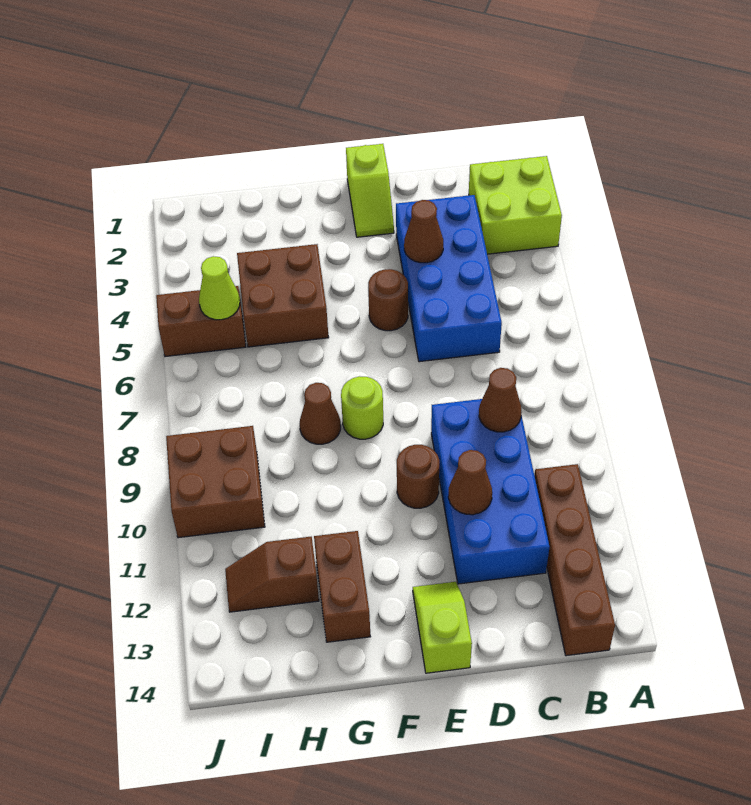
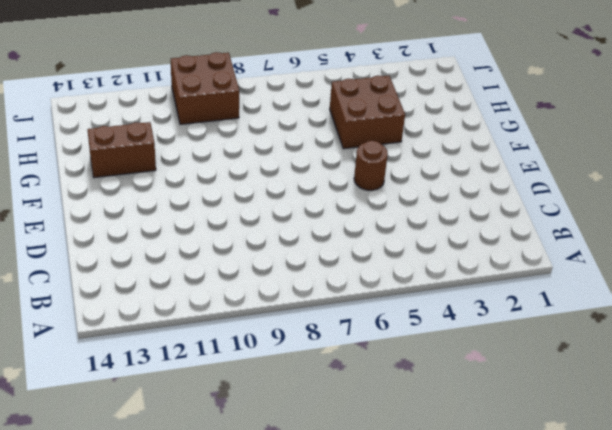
none -> lime brick A2:B3 level 1
none -> brown brick B11:B14 level 1
none -> blue brick C3:D6 level 1

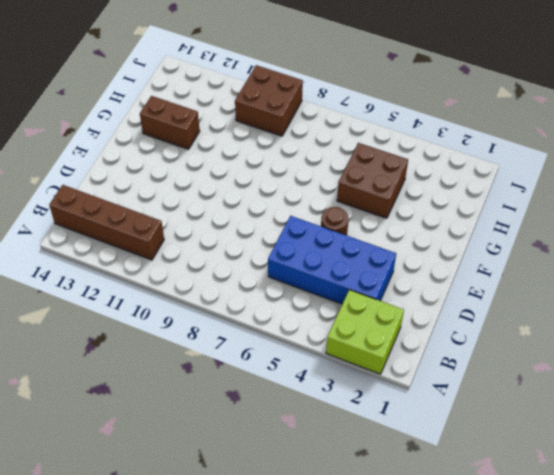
none -> blue brick C9:D12 level 1
none -> lime slope E1:E2 level 1 top 1
none -> brown round brick E10 level 1

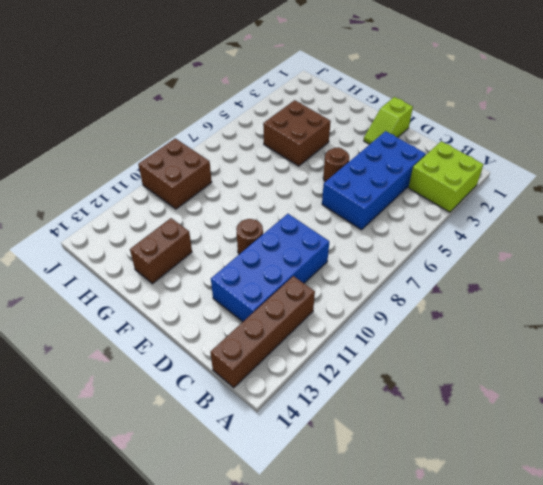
none -> lime slope E13:E14 level 1 top 14
none -> lime round brick F8 level 1
none -> brown cone G8 level 1

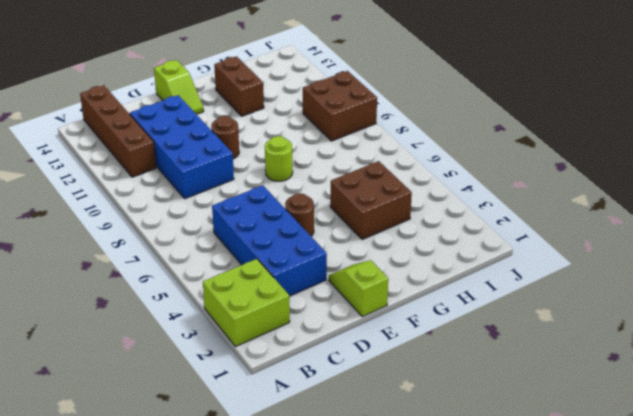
none -> brown cone G8 level 1
none -> brown slope H12:I12 level 1 top H
none -> brown brick I5:J5 level 1

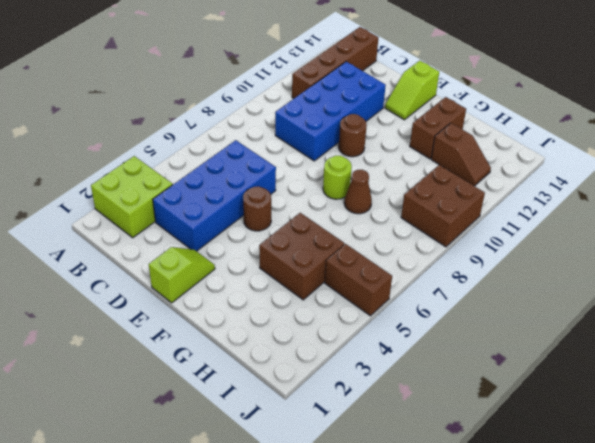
none -> brown cone C9 level 2
none -> brown cone D4 level 2
none -> brown cone D11 level 2

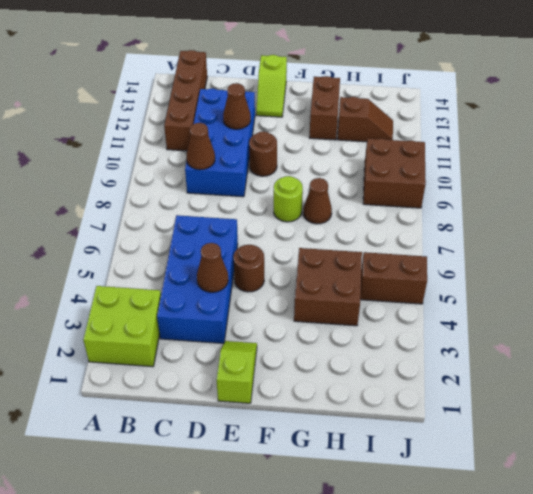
none -> lime cone I5 level 2

